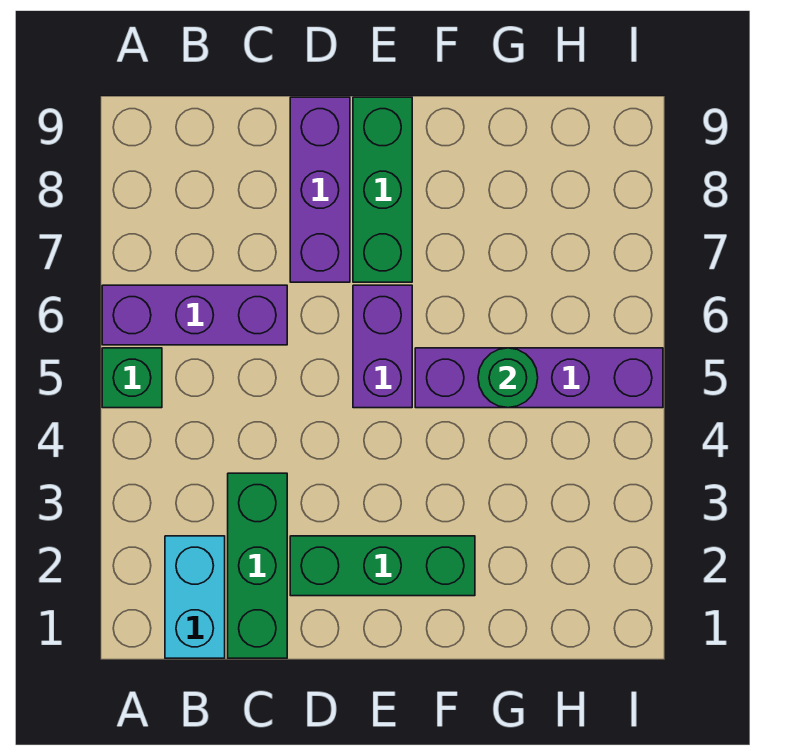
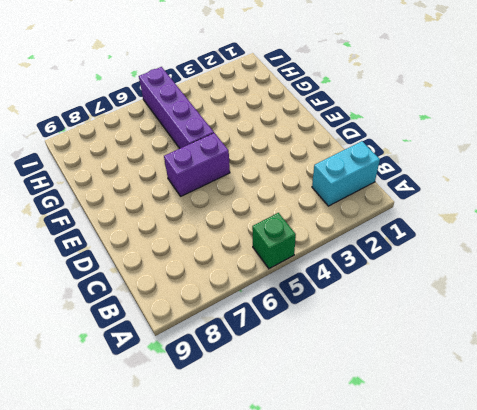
none -> purple brick A6:C6 level 1
none -> green brick C1:C3 level 1

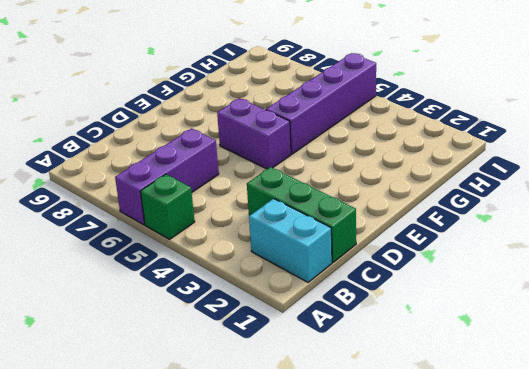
none -> green brick D2:F2 level 1
none -> purple brick D7:D9 level 1

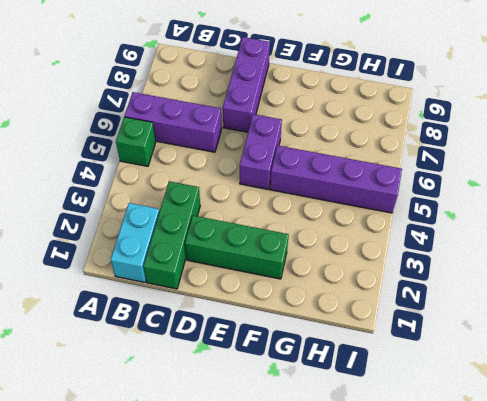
none -> green brick E7:E9 level 1
none -> green round brick G5 level 2

